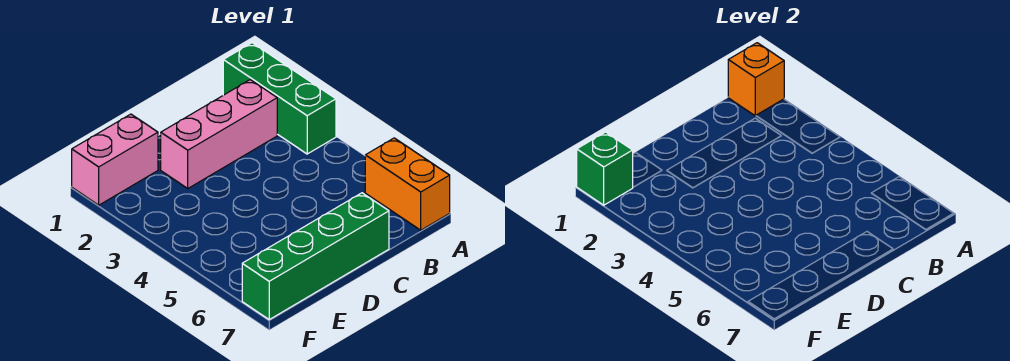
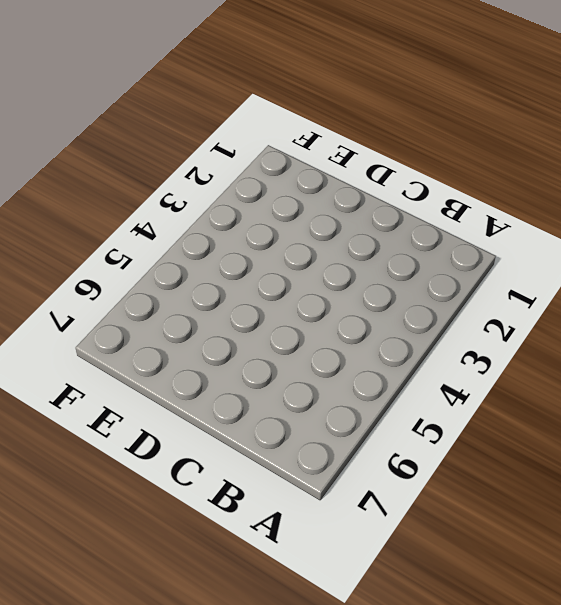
none -> green brick A1:A3 level 1
none -> orange brick A6:A7 level 1

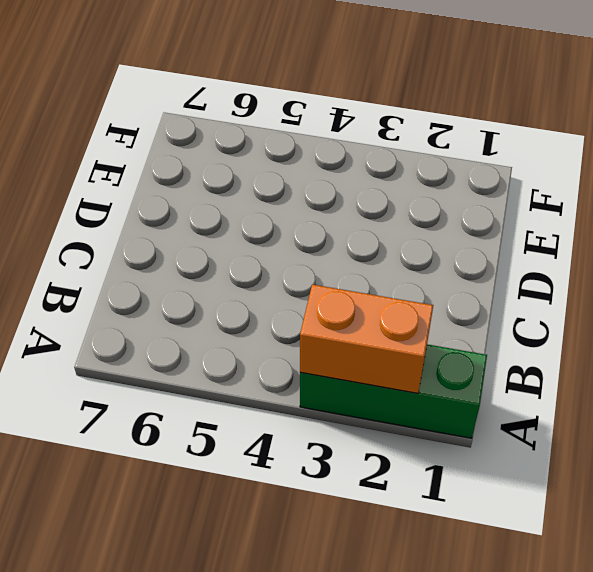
orange brick A2:A3 level 2 -> orange brick A6:A7 level 1
none -> pink brick B2:D2 level 1
none -> green brick C7:F7 level 1

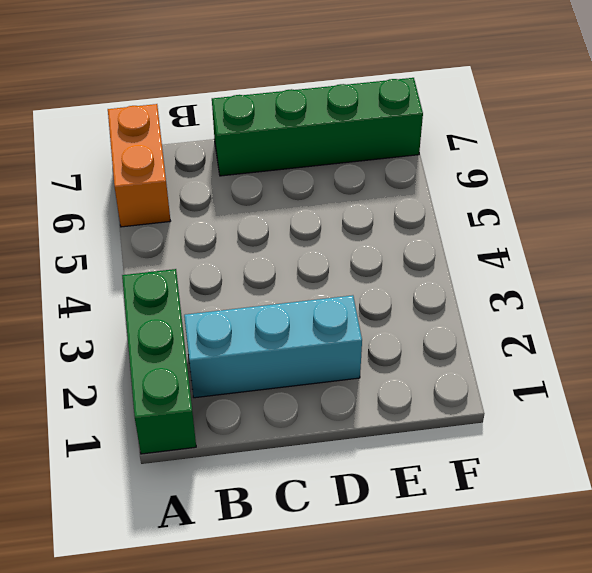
cyan brick B2:D2 level 1 -> pink brick B2:D2 level 1
none -> pink brick E1:F1 level 1
none -> orange brick A1 level 2

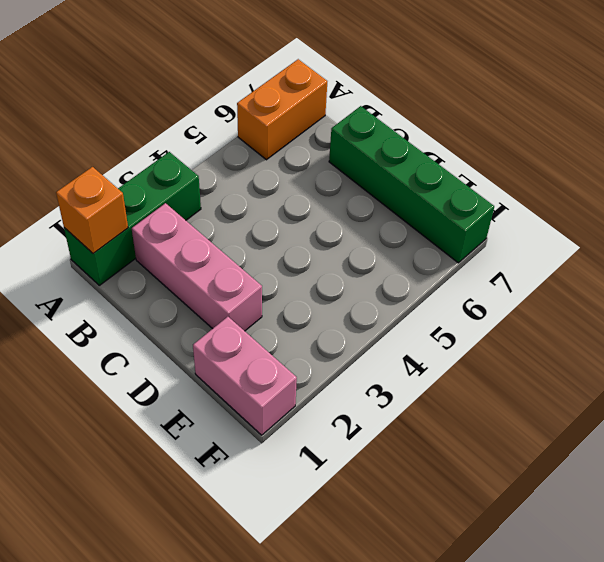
none -> green brick F1 level 2

